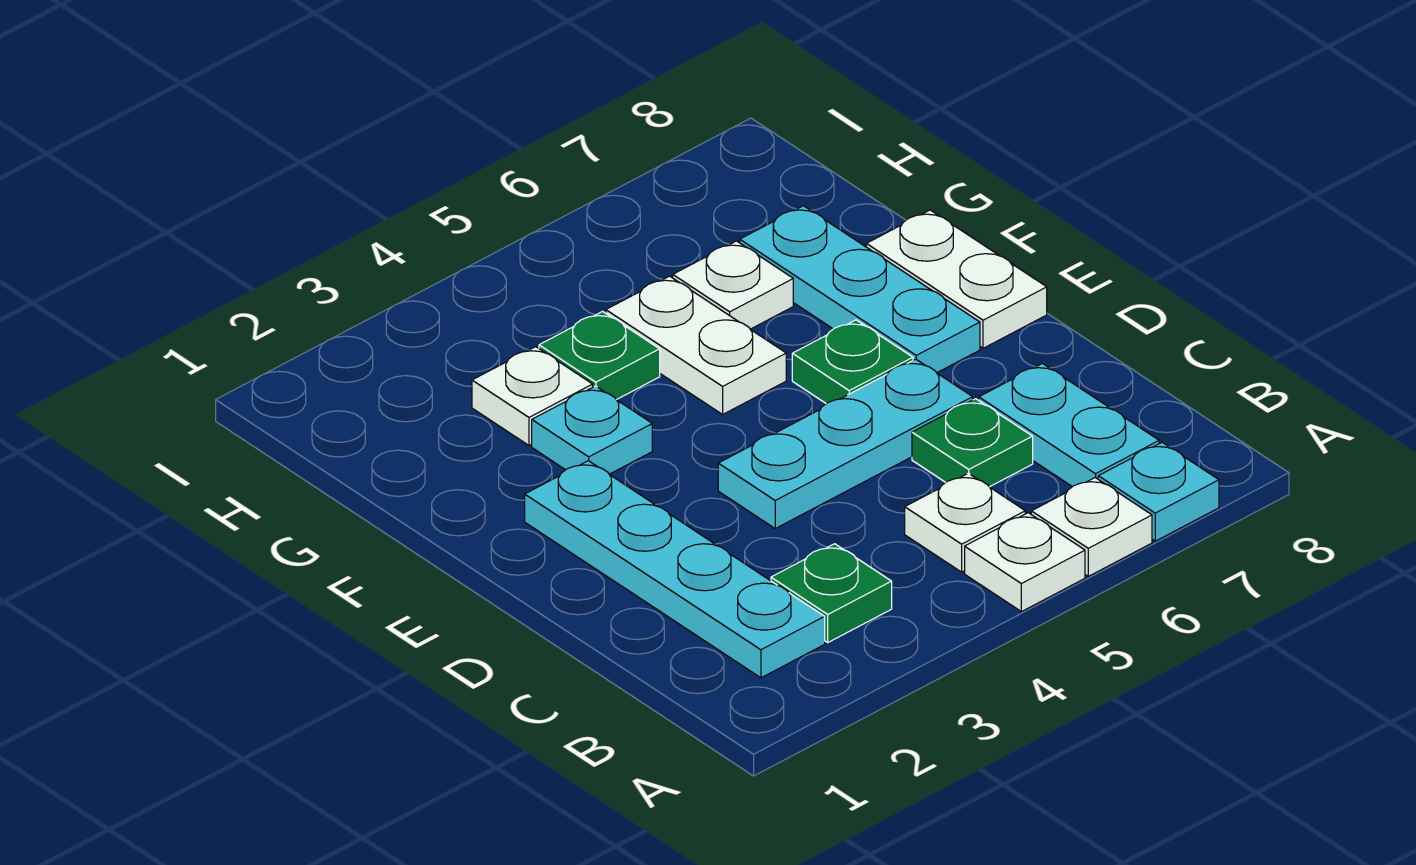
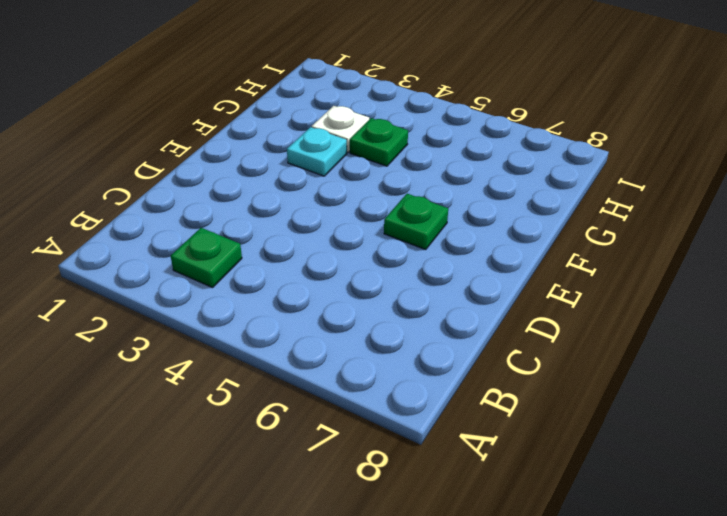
none -> white plate A5 level 1
none -> white plate A6 level 1
none -> cyan plate A7 level 1

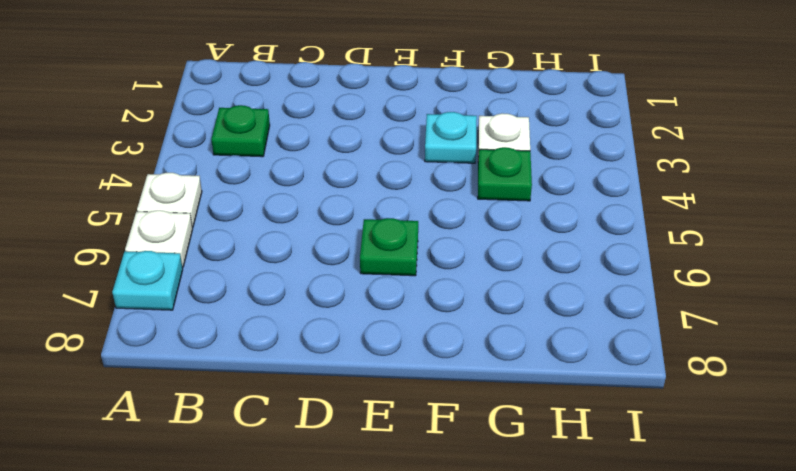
none -> cyan plate B2:E2 level 1
none -> white plate B5 level 1
none -> cyan plate B7:C7 level 1

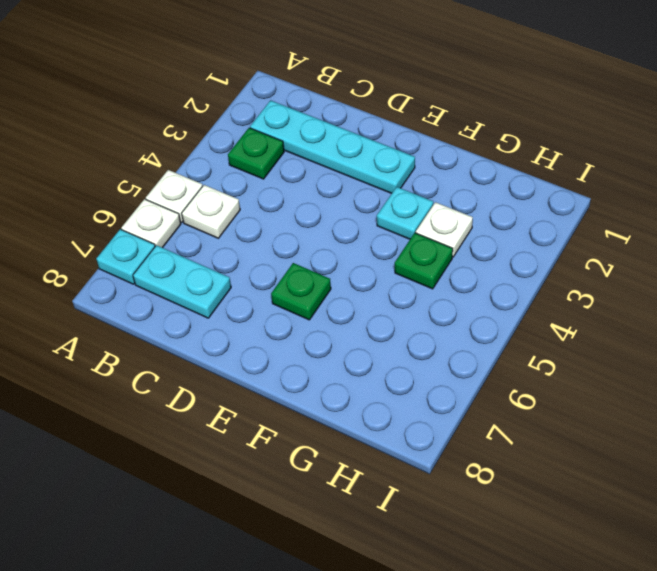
none -> green plate C6 level 1
none -> cyan plate D4:D6 level 1
none -> cyan plate E7:G7 level 1

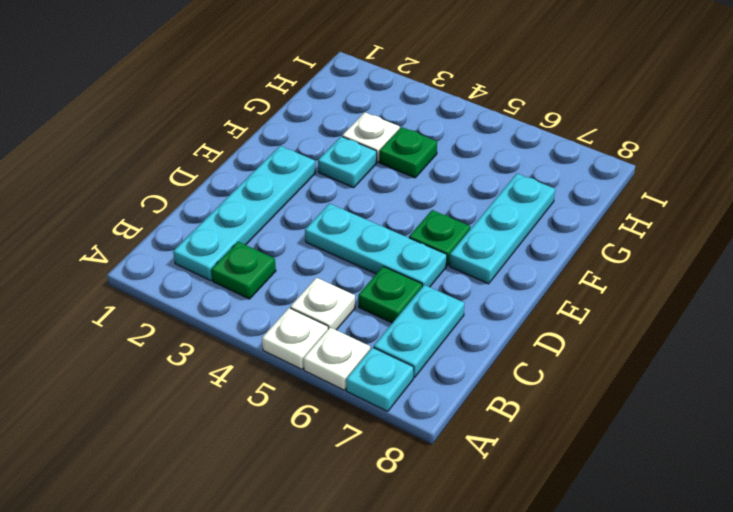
none -> white plate E8:F8 level 1
none -> white plate F5:G5 level 1
none -> white plate G6 level 1

